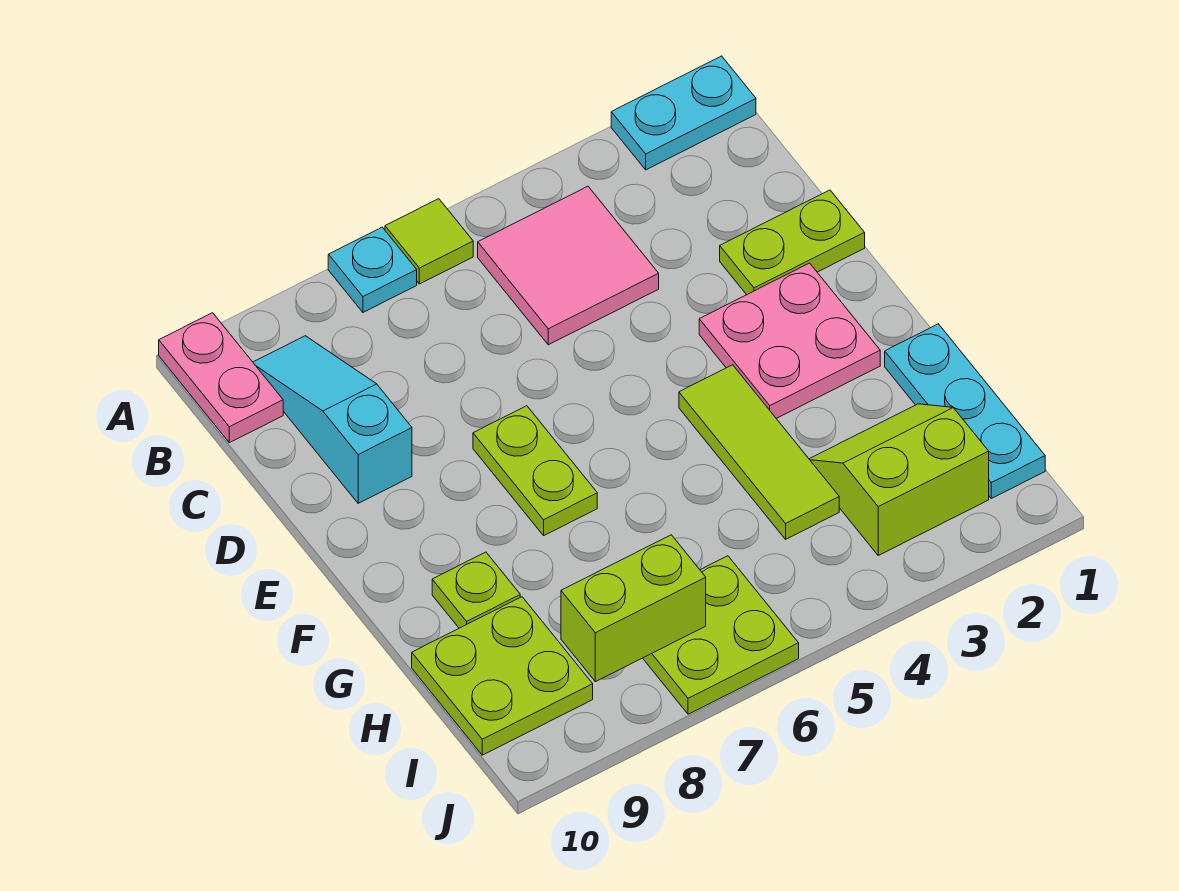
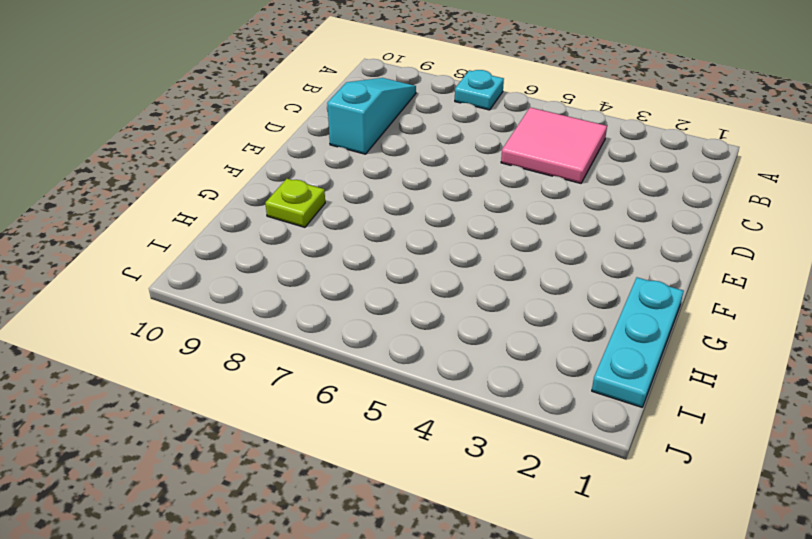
none -> cyan plate A1:A2 level 1
none -> lime tile A6 level 1
none -> pink plate A10:B10 level 1

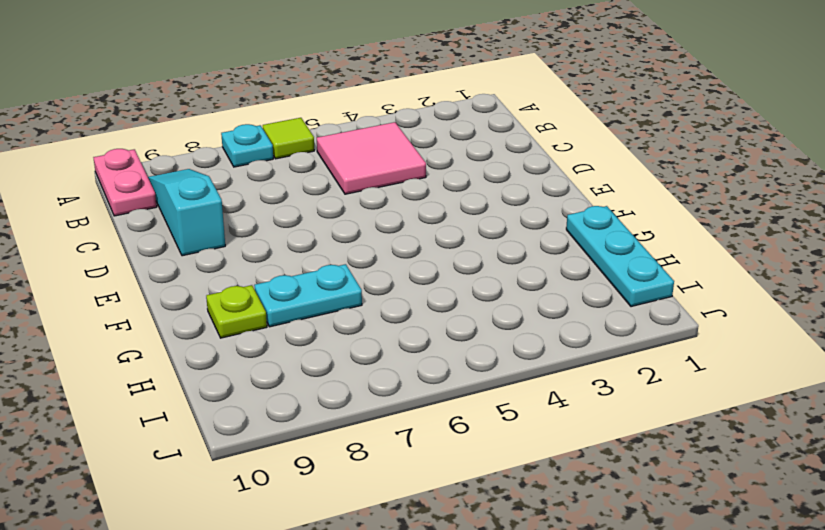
cyan plate G7:G8 level 1 -> cyan plate A1:A2 level 1
none -> lime plate D1:D2 level 1
none -> pink plate E2:F3 level 1
none -> lime plate E7:F7 level 1

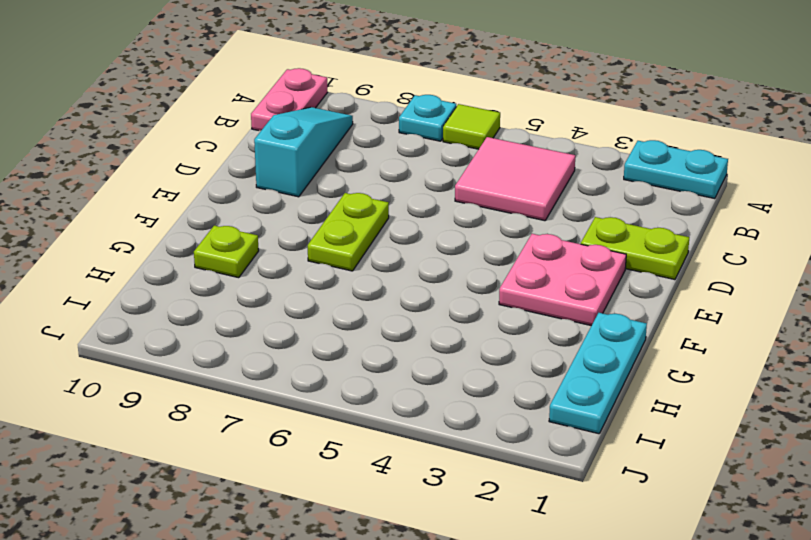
none -> lime tile F4:H4 level 1
none -> lime slope H2:I3 level 1 top I
none -> lime plate H9:I10 level 1

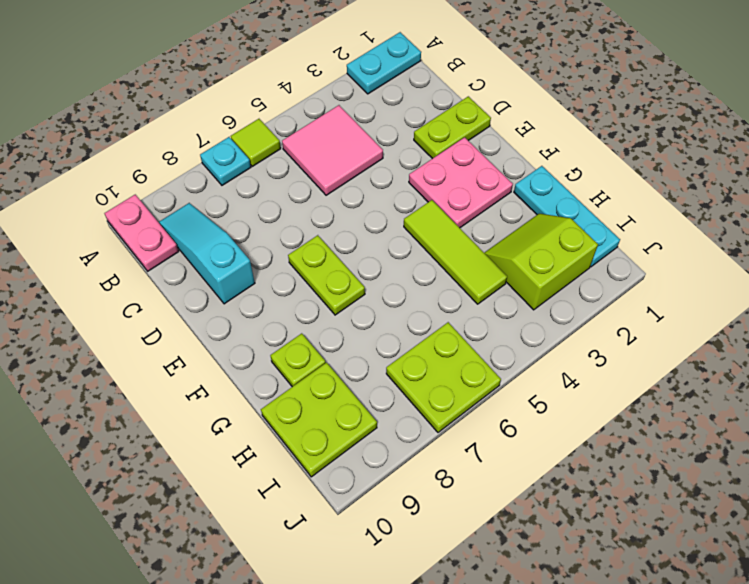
none -> lime brick I7:I8 level 2

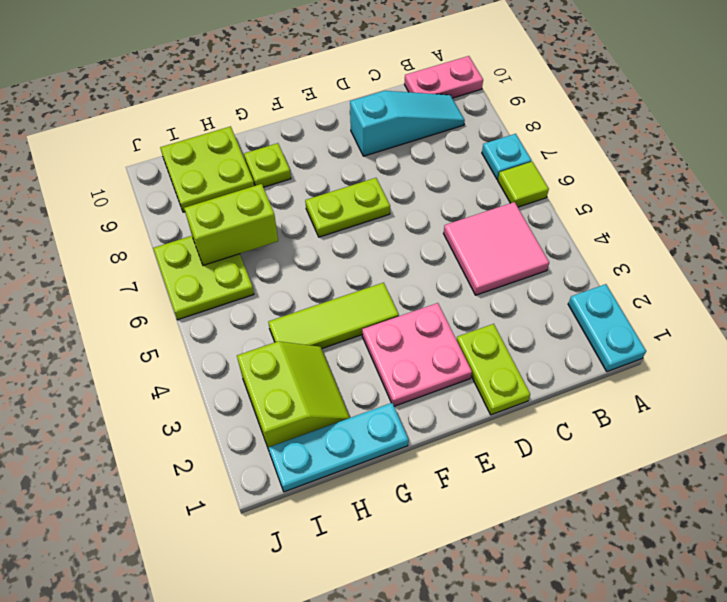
lime brick H7:I7 level 2 -> lime brick I7:I8 level 2

